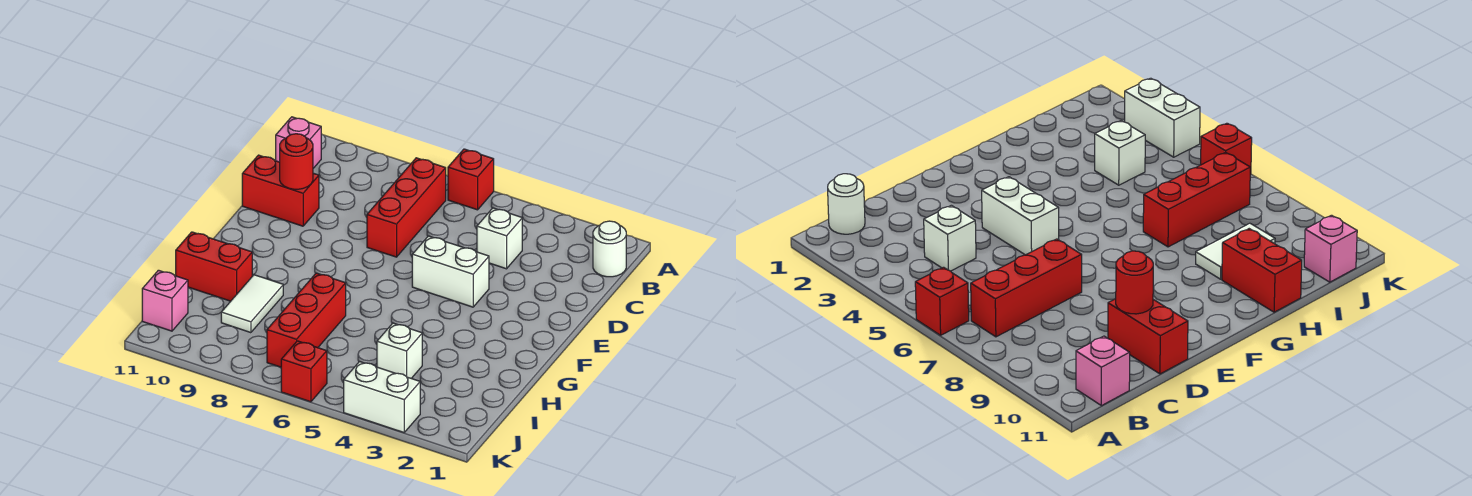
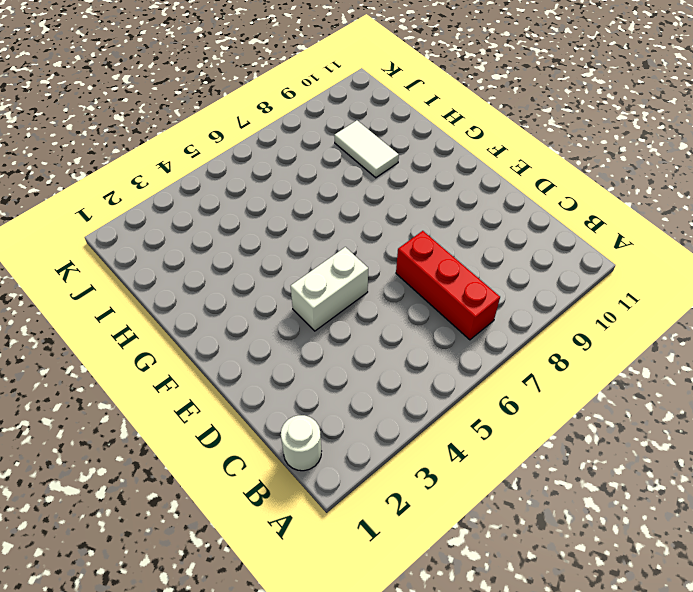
none -> red brick A6 level 1
none -> pink brick B11 level 1
none -> white brick C4 level 1

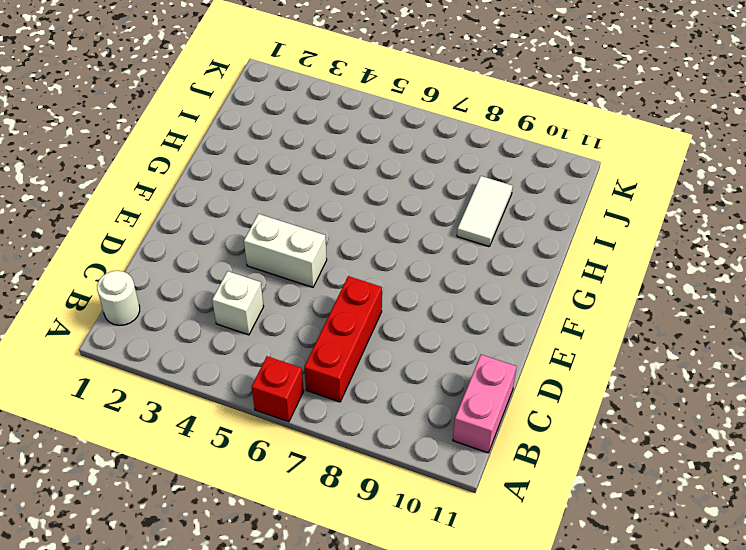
pink brick B11:C11 level 1 -> pink brick B11 level 1
none -> red brick D10:D11 level 1
none -> red brick H7:J7 level 1
none -> red brick H10:H11 level 1

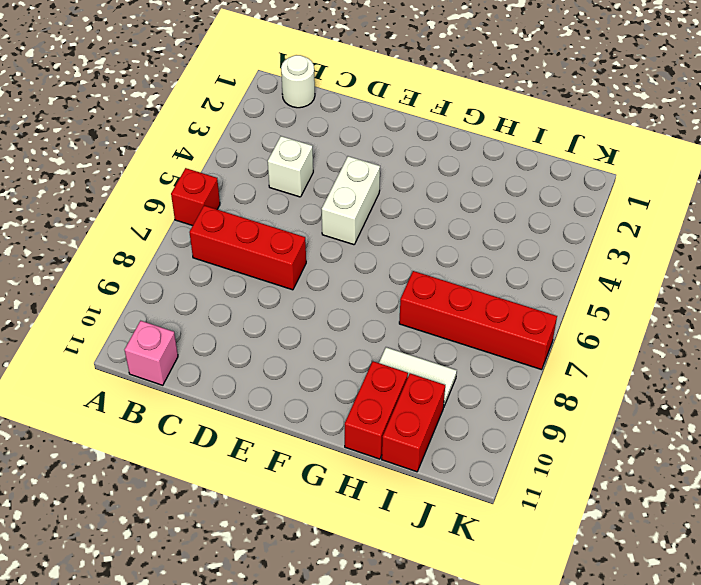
red brick H7:K7 level 1 -> red brick H7:J7 level 1
red brick I10:I11 level 1 -> red brick D10:D11 level 1
none -> white brick I4 level 1
none -> pink brick J11 level 1
none -> white brick K3:K4 level 1

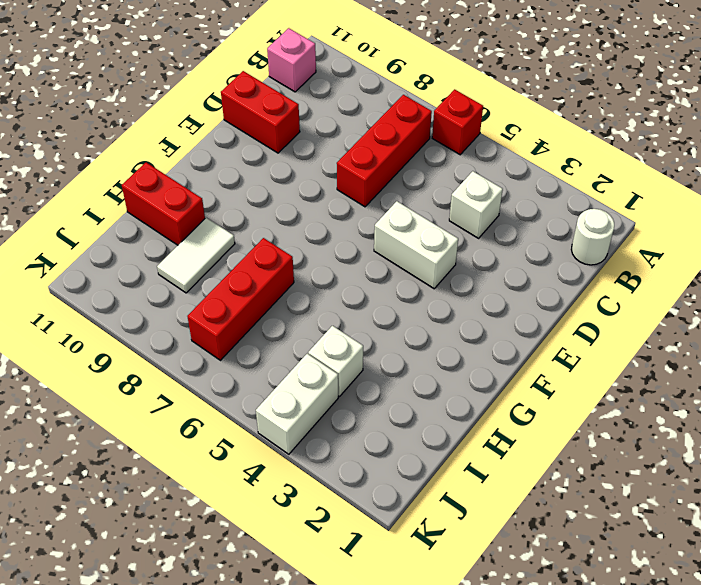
white brick J4:K4 level 1 -> white brick K3:K4 level 1
none -> pink brick J11 level 1
none -> red brick K6 level 1
none -> red round brick D10 level 2

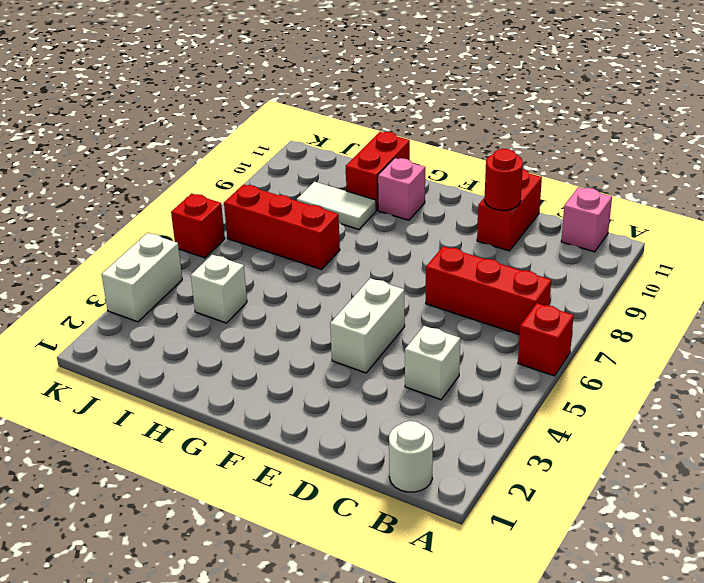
pink brick G10 level 1 -> pink brick J11 level 1

